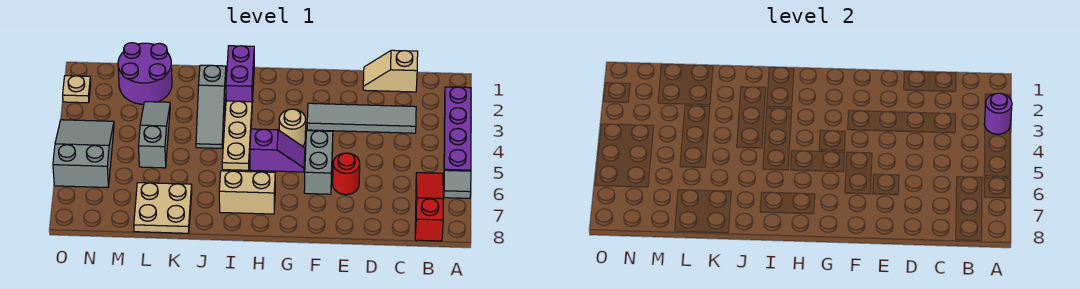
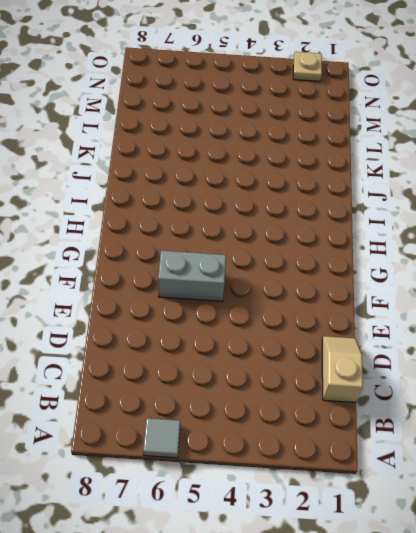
none -> purple plate A2:A5 level 1
none -> red slope B6:B8 level 1 top 8
none -> grey tile C3:F3 level 1

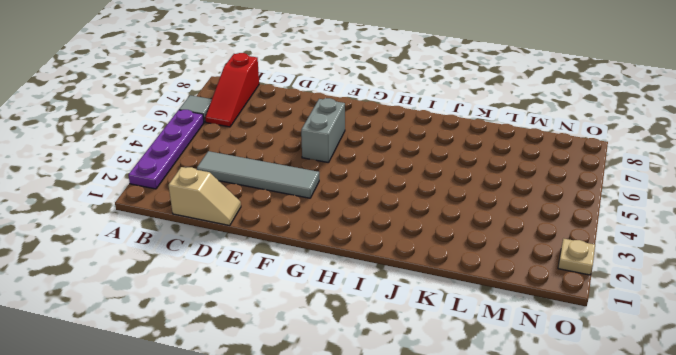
none -> red round brick E6 level 1
none -> tan round brick G4 level 1
none -> purple slope G5:H5 level 1 top H

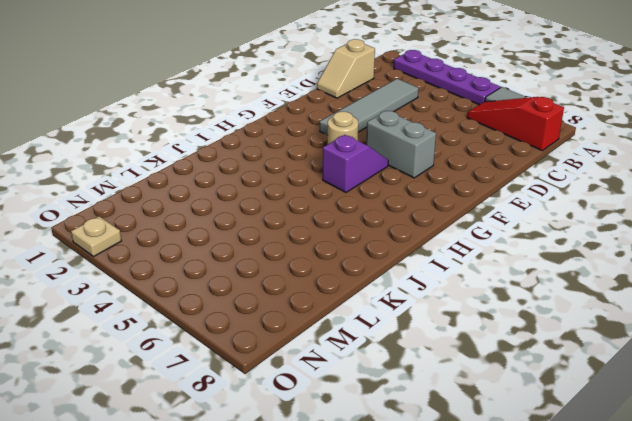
none -> red round brick E6 level 1
none -> tan brick H7:I7 level 1
none -> purple brick I1:I2 level 1

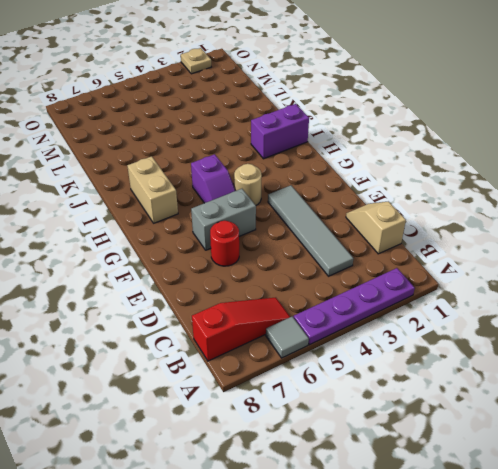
none -> tan plate I3:I5 level 1
none -> grey slope J2:J4 level 1 top 2
none -> tan plate K7:L8 level 1

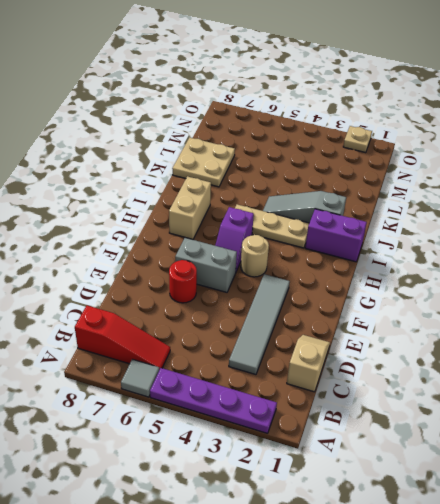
none -> purple round brick L1:M2 level 1
none -> grey slope L3:L5 level 1 top 5
none -> grey slope N4:O6 level 1 top 6

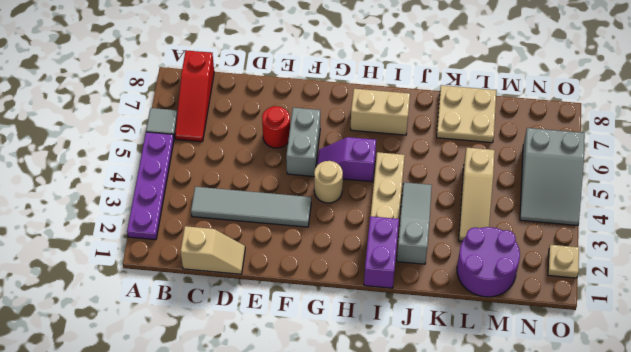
tan slope L3:L5 level 1 top 5 -> grey slope L3:L5 level 1 top 5
none -> purple round brick A3 level 2

